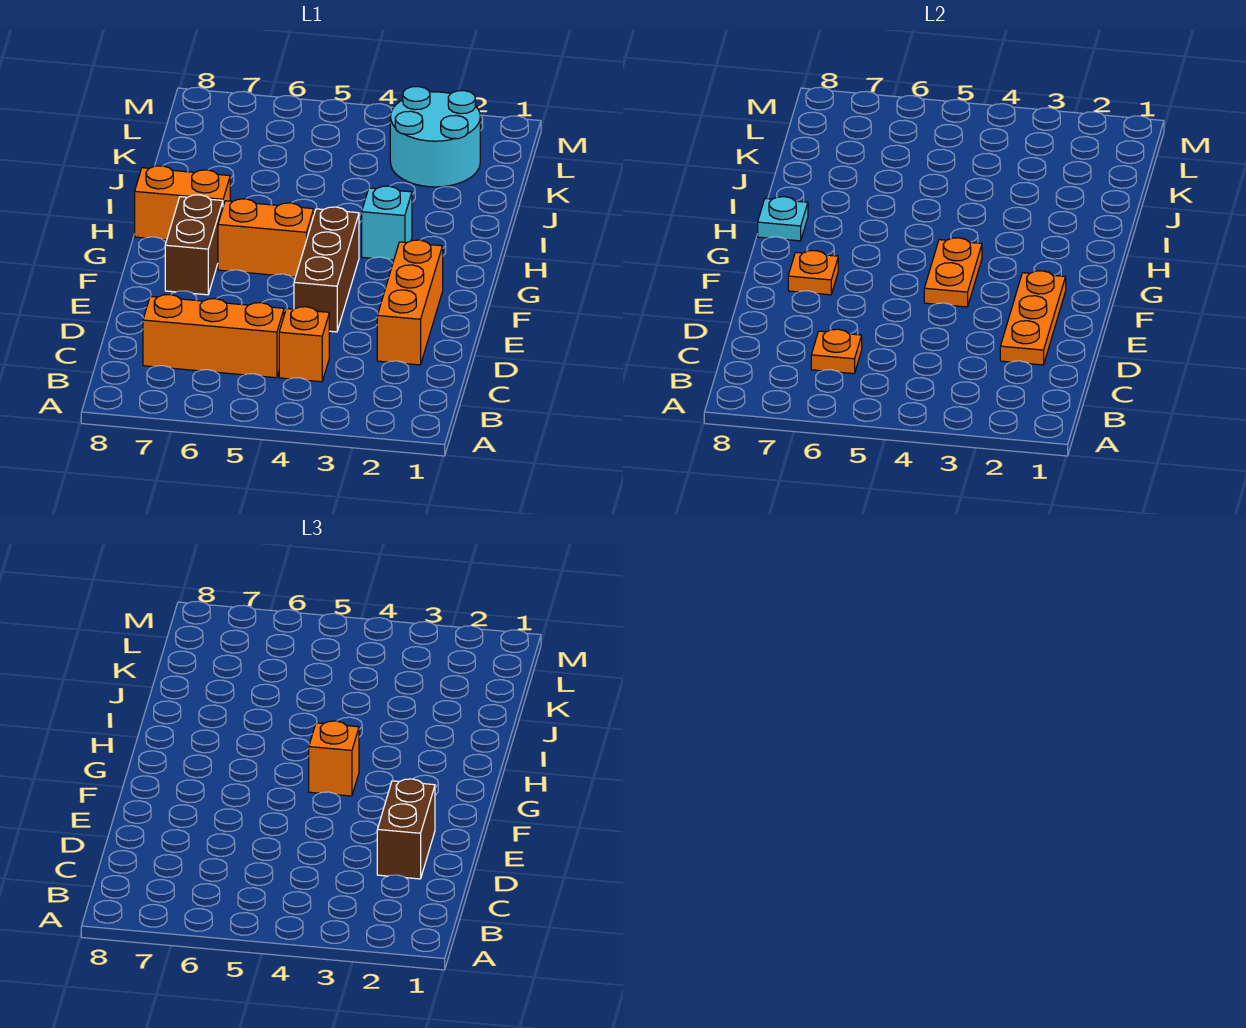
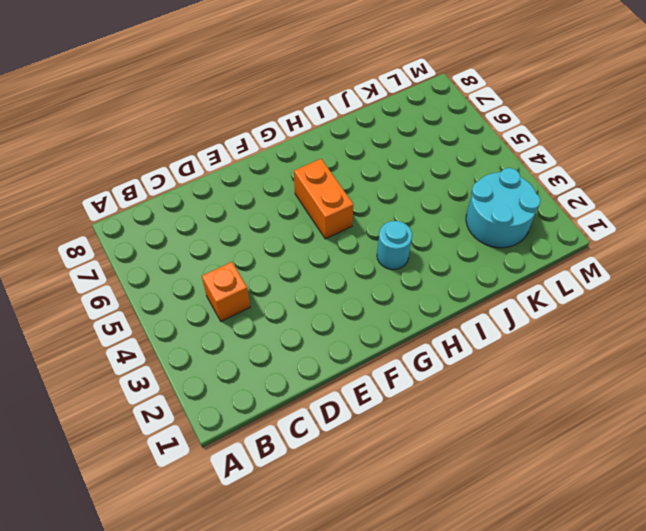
cyan round brick H3 level 1 -> cyan brick H3 level 1
none -> orange brick C5:C7 level 1
none -> orange brick D2:F2 level 1
none -> brown brick E4:G4 level 1

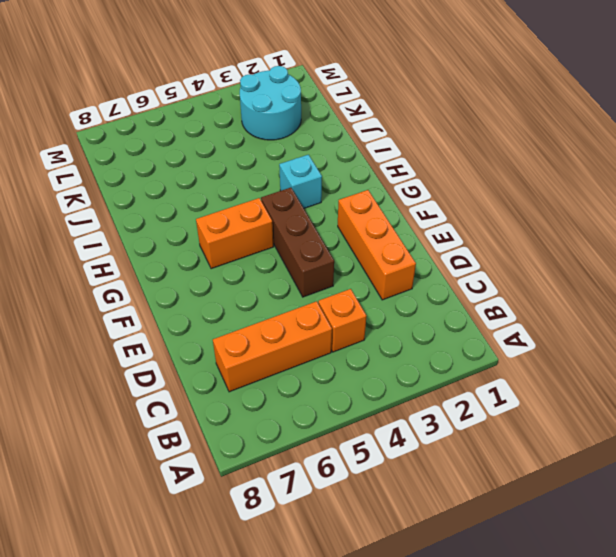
none -> brown brick F7:G7 level 1
none -> orange brick H7:H8 level 1
none -> orange plate C6 level 2

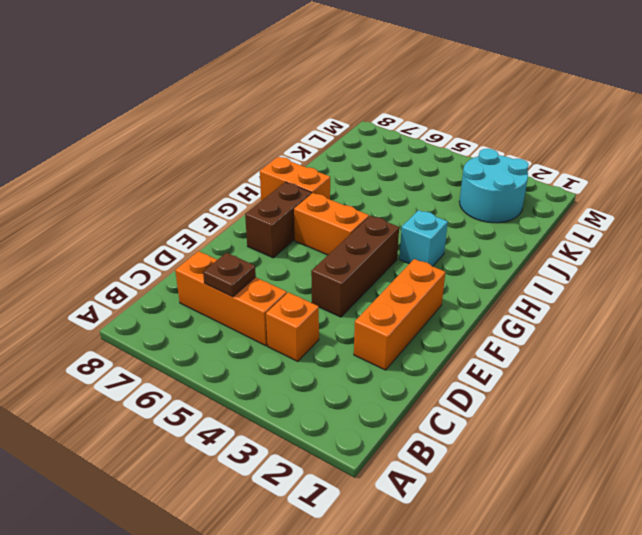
brown plate C6 level 2 -> orange plate C6 level 2
none -> orange plate D2:F2 level 2
none -> orange plate F4:G4 level 2
none -> orange plate F7 level 2

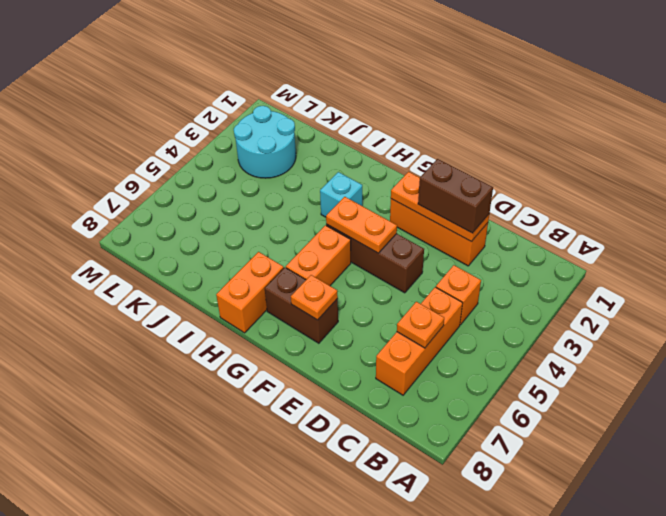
none -> cyan plate H8 level 2
none -> orange brick G4 level 3

